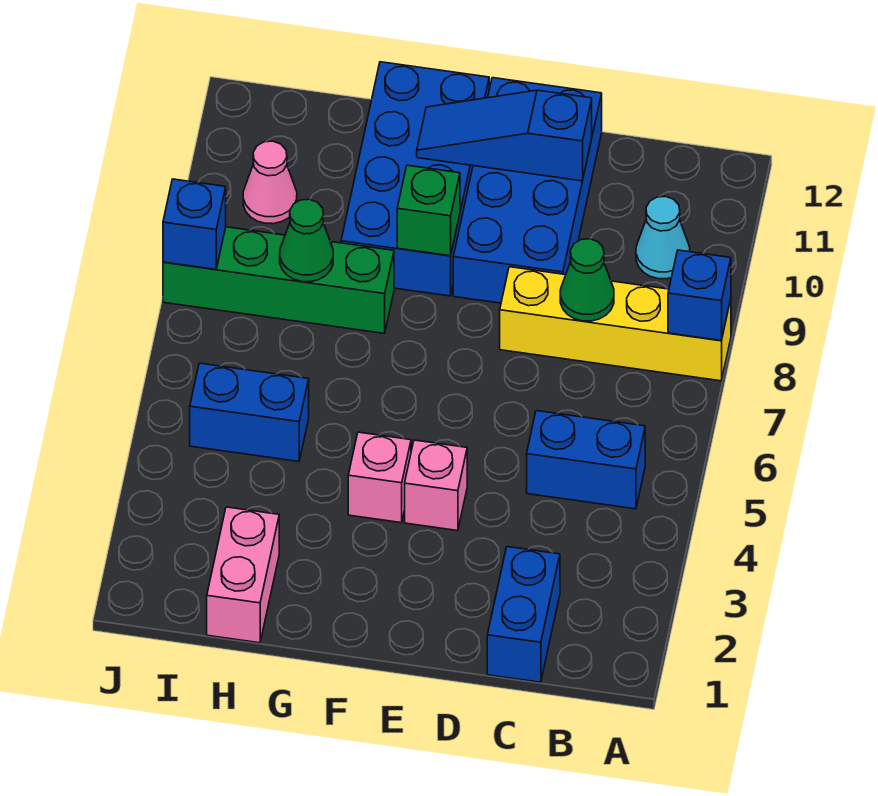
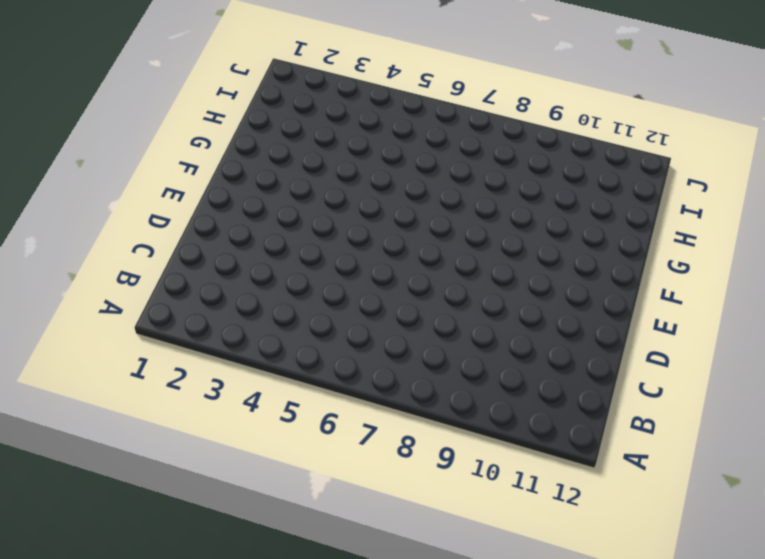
none -> yellow brick A8:D8 level 1
none -> blue brick B5:C5 level 1
none -> cyan cone B10 level 1

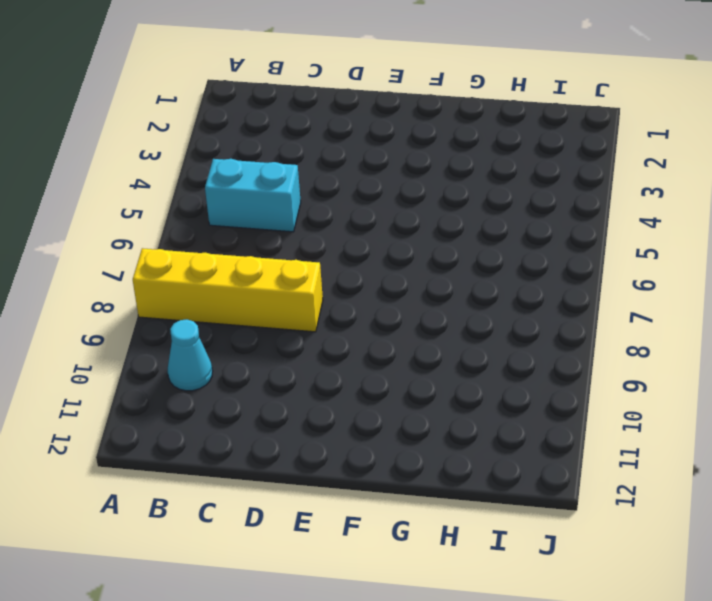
cyan brick B5:C5 level 1 -> blue brick B5:C5 level 1
none -> blue brick C1:C2 level 1
none -> blue brick D9:E12 level 1
none -> pink brick E4 level 1

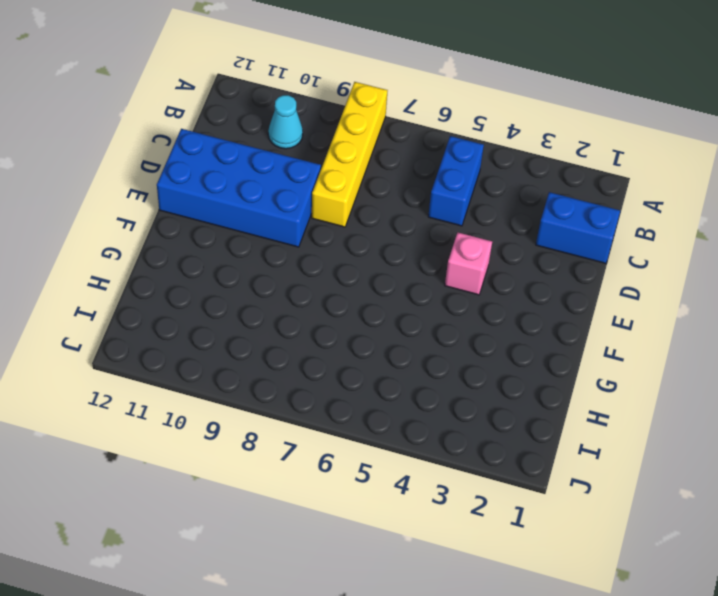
none -> pink brick F4 level 1
none -> blue brick F9:G12 level 1
none -> green brick G8:J8 level 1

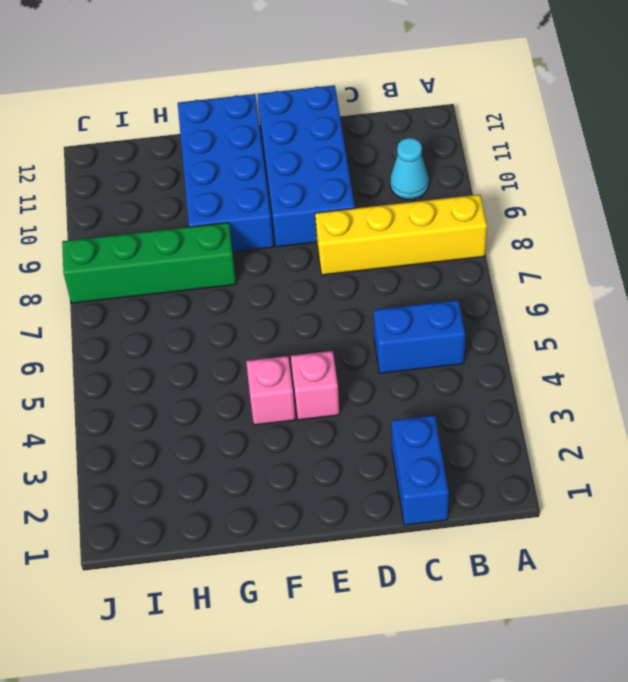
none -> pink brick H1:H2 level 1
none -> blue brick H5:I5 level 1
none -> pink cone I10 level 1

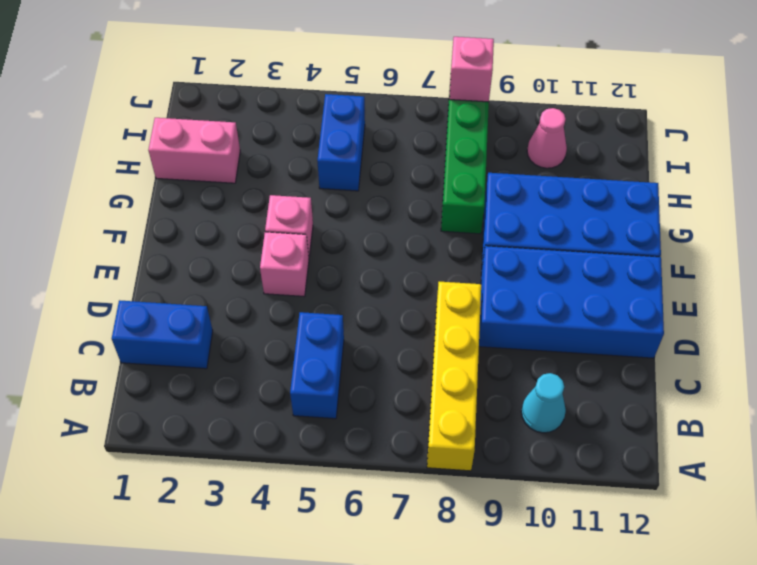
pink brick J8 level 2 -> blue brick J8 level 2
none -> blue brick A8 level 2
none -> green cone C8 level 2
none -> blue slope D11:F11 level 2 top D

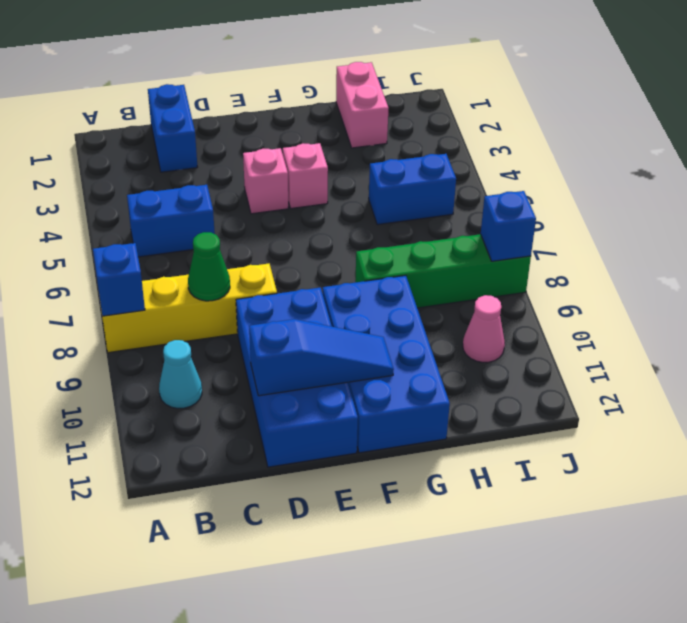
none -> green brick F9 level 2
none -> green cone H8 level 2

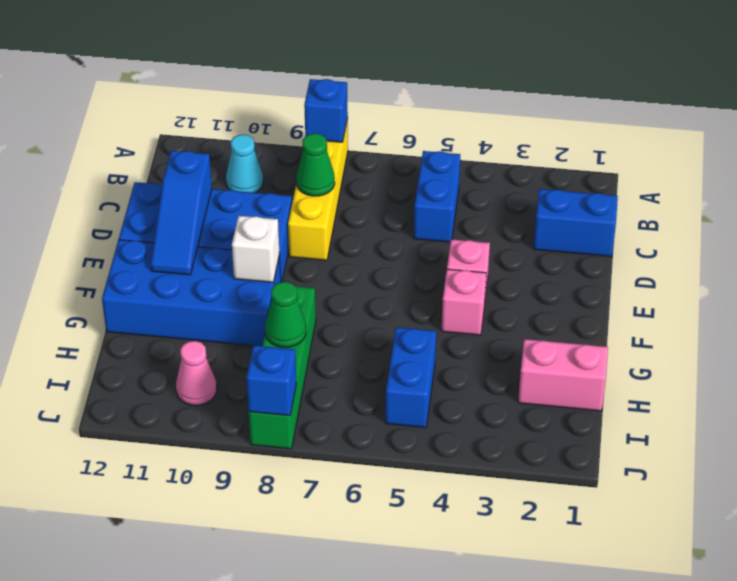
white brick F9 level 2 -> green brick F9 level 2

